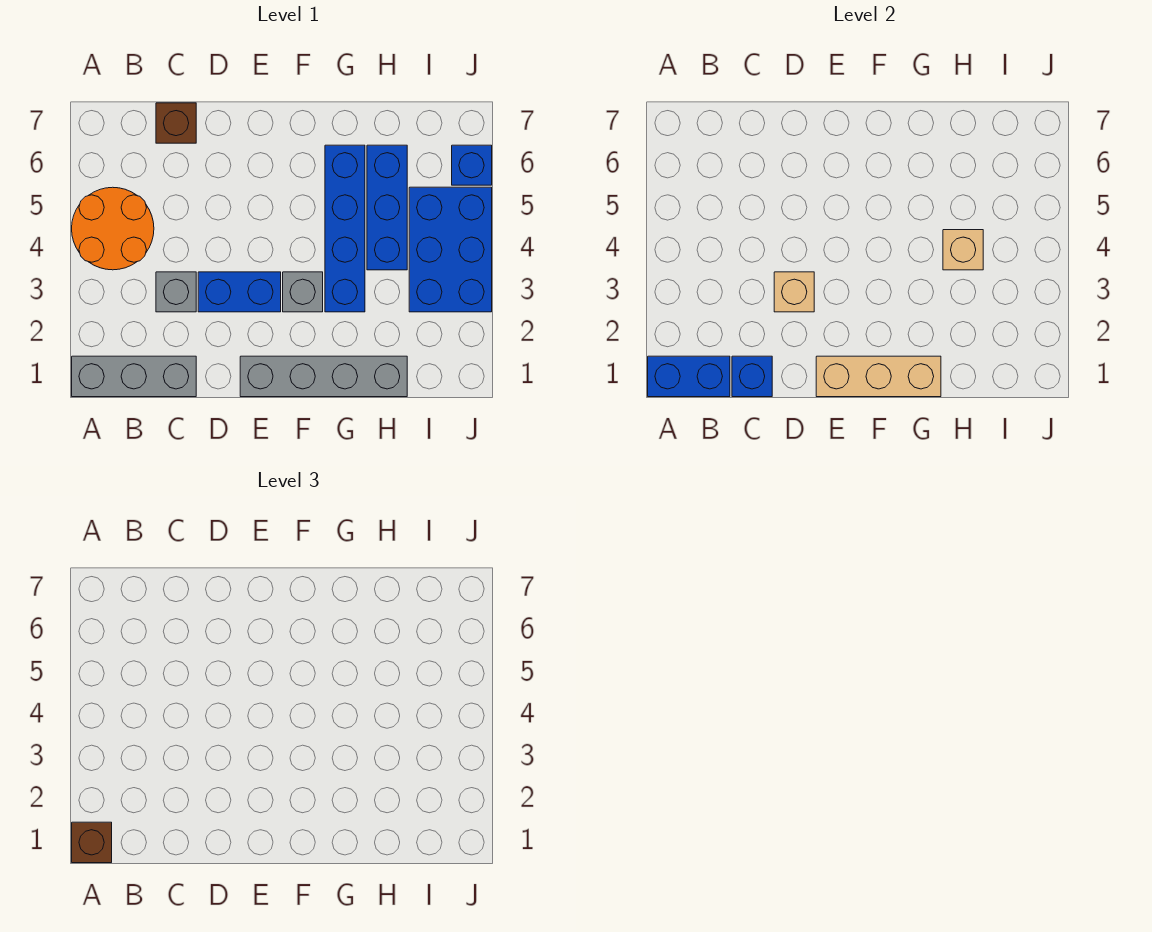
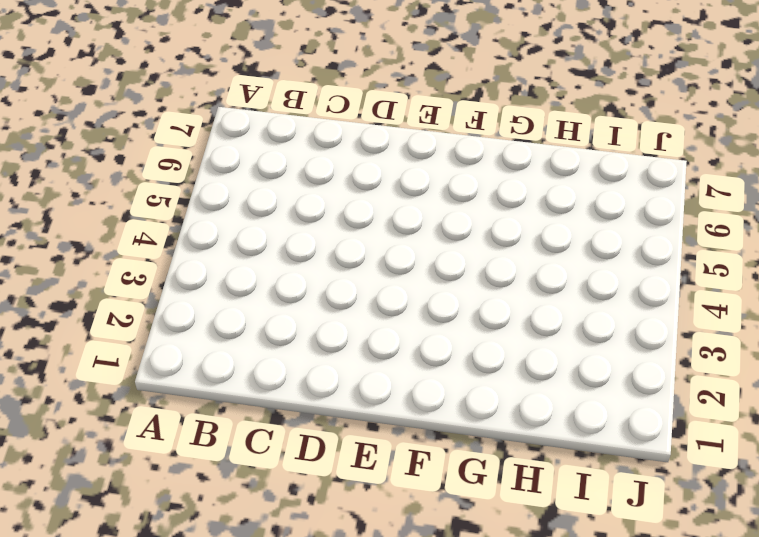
none -> grey brick A1:C1 level 1
none -> orange round brick A4:B5 level 1
none -> grey brick C3 level 1

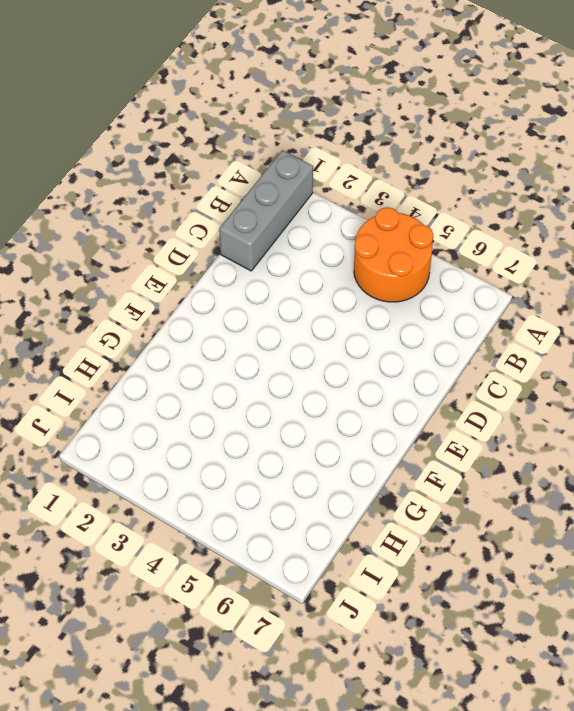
none -> grey brick C3 level 1
none -> brown brick C7 level 1
none -> blue brick D3:E3 level 1

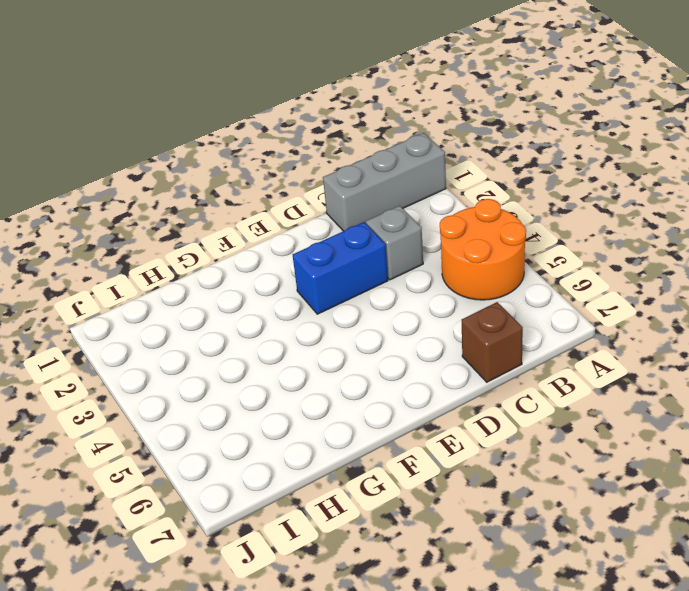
none -> grey brick E1:H1 level 1
none -> grey brick F3 level 1
none -> blue brick G3:G6 level 1

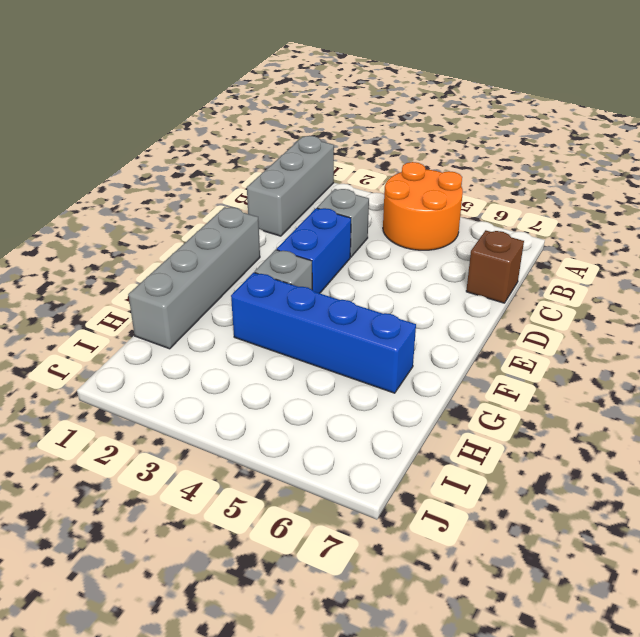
none -> blue brick H4:H6 level 1
none -> blue brick I3:J5 level 1
none -> blue brick J6 level 1

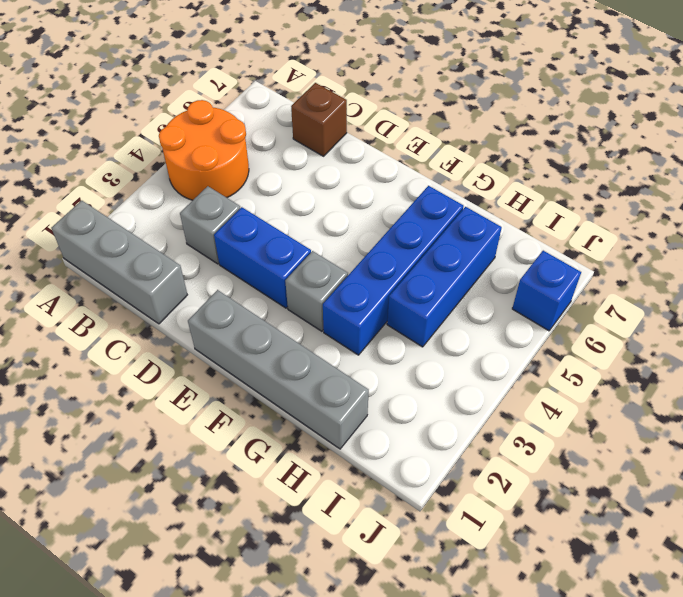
none -> blue brick I3:J5 level 1
none -> blue brick A1:B1 level 2
none -> blue brick C1 level 2

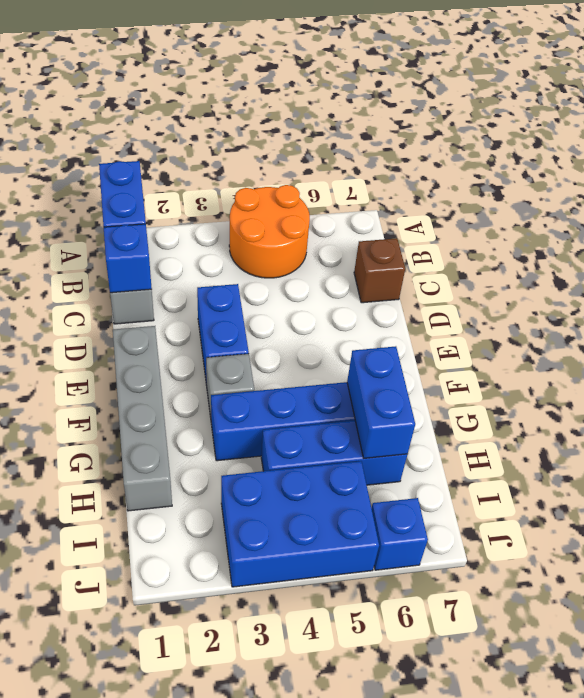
blue brick G6:H6 level 2 -> none
none -> grey brick C3 level 1
none -> tan brick D3 level 2
none -> tan brick E1:G1 level 2

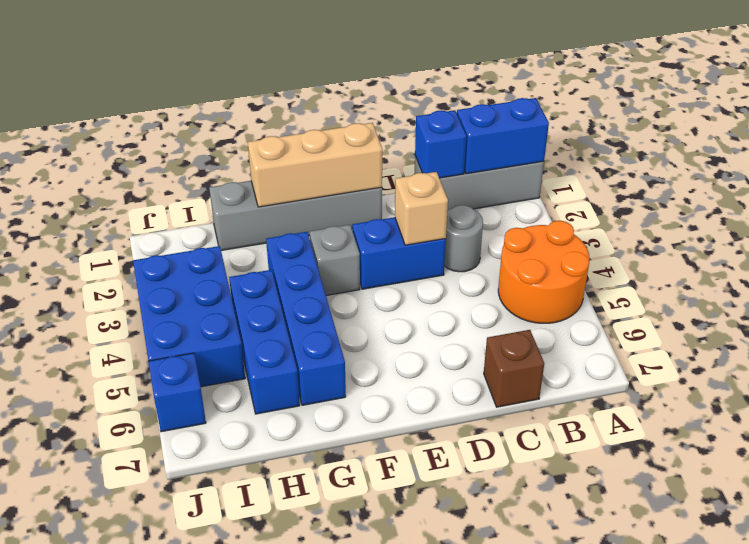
grey round brick C3 level 1 -> grey brick C3 level 1
none -> tan brick H4 level 2
none -> brown brick A1 level 3

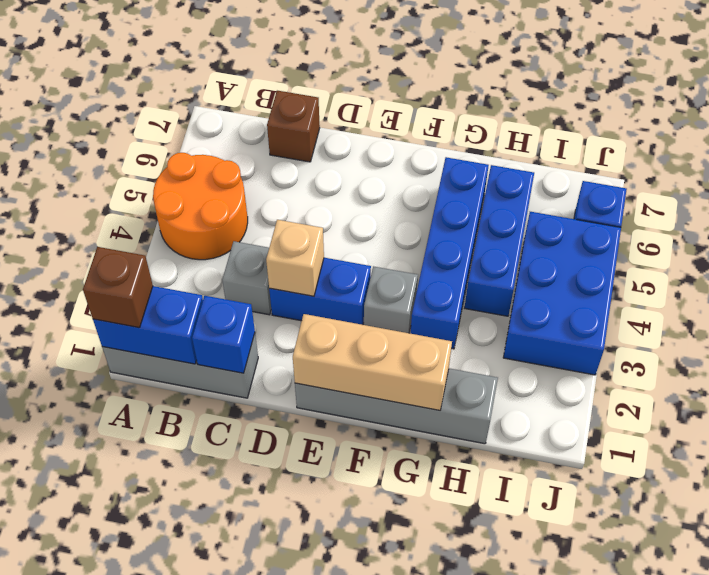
none -> tan brick H4 level 2

